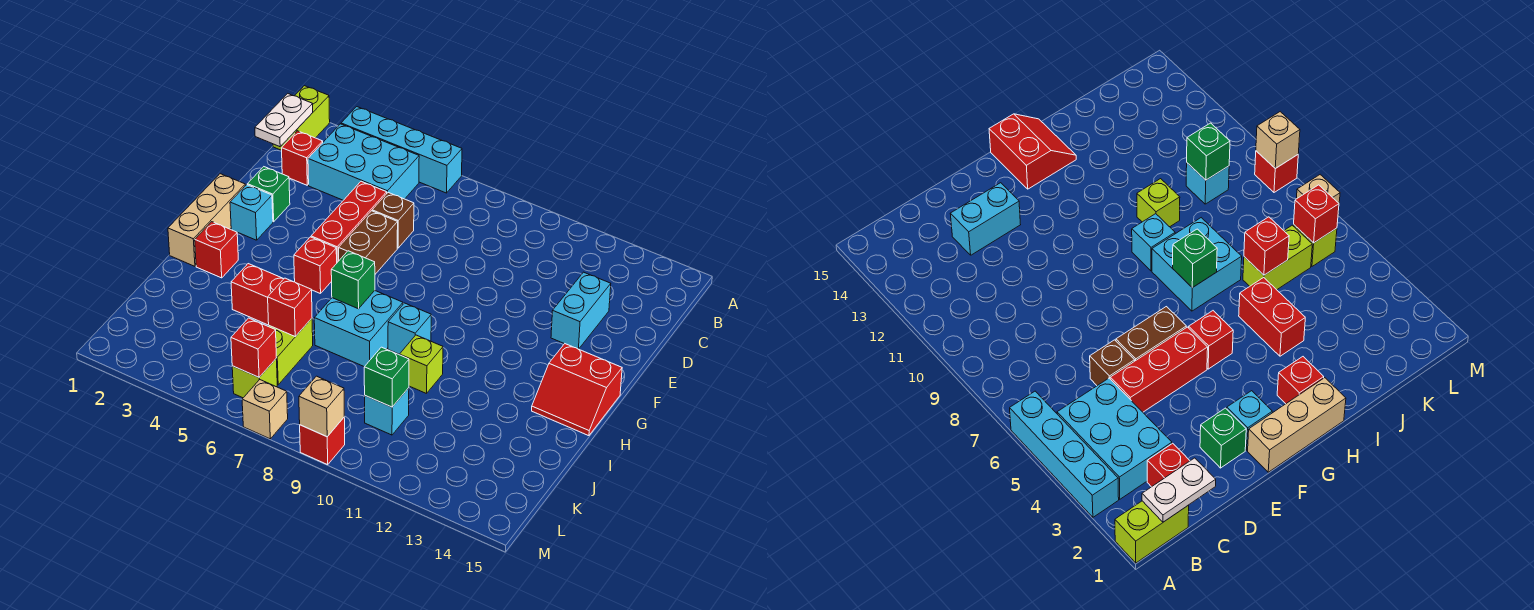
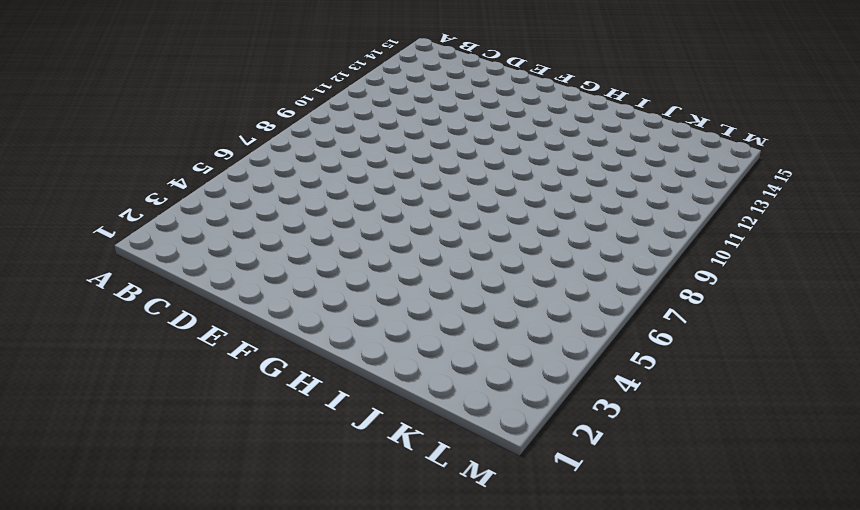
none -> lime brick A1:B1 level 1
none -> cyan brick A3:A6 level 1
none -> cyan brick B3:C5 level 1

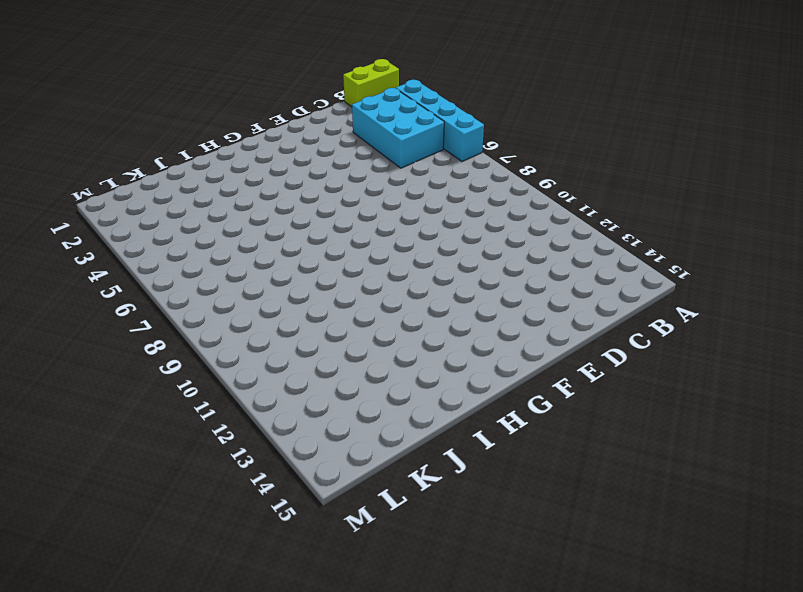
none -> red brick C2 level 1
none -> red brick D5:F5 level 1
none -> brown brick D6 level 1

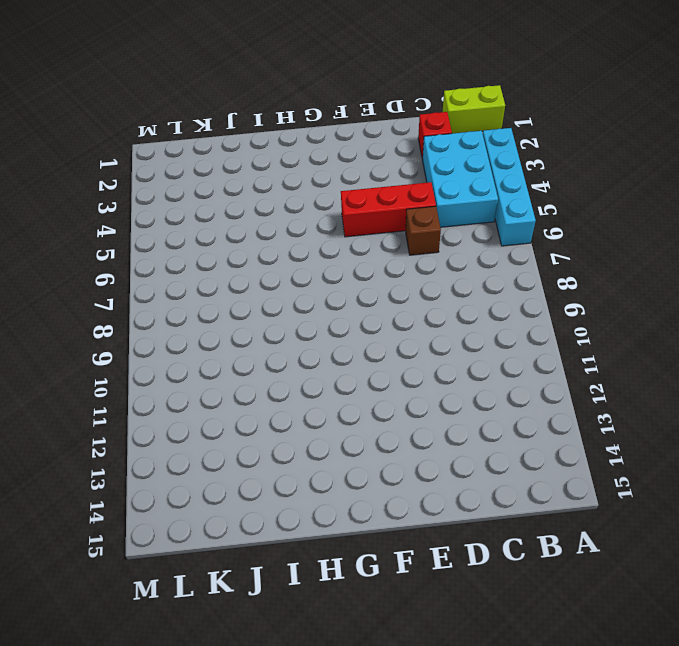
none -> cyan brick D13:E13 level 1
none -> green brick E2 level 1
none -> brown brick E6:F6 level 1

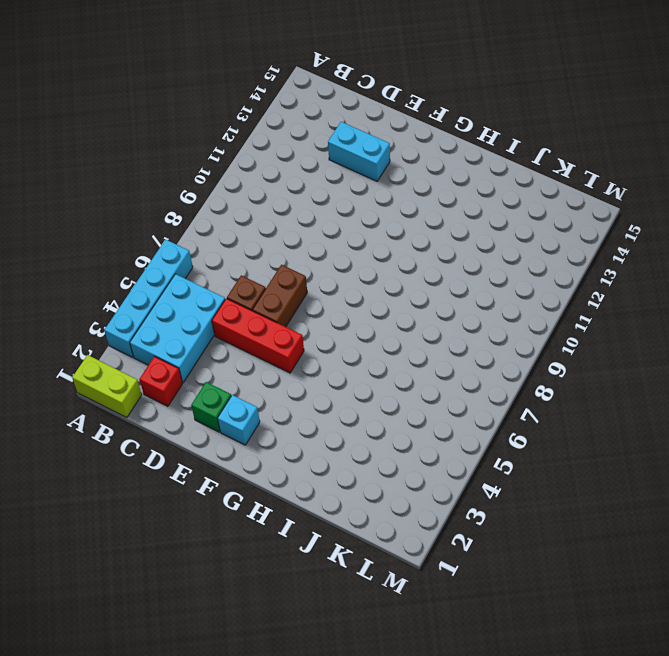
brown brick E6:E7 level 1 -> brown brick E6:F6 level 1
none -> tan brick F1:H1 level 1
none -> red brick G5 level 1
none -> red slope G14:H15 level 1 top G

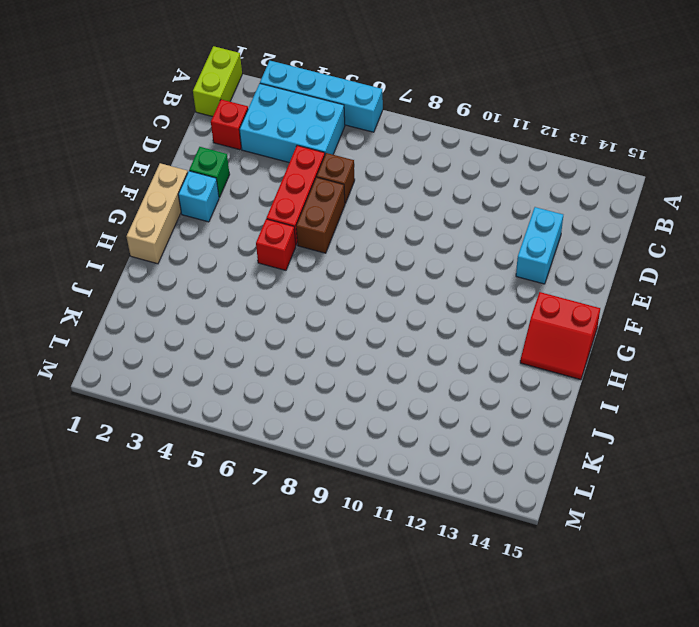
none -> red brick H2 level 1
none -> cyan brick H7:I8 level 1
none -> cyan brick H9 level 1

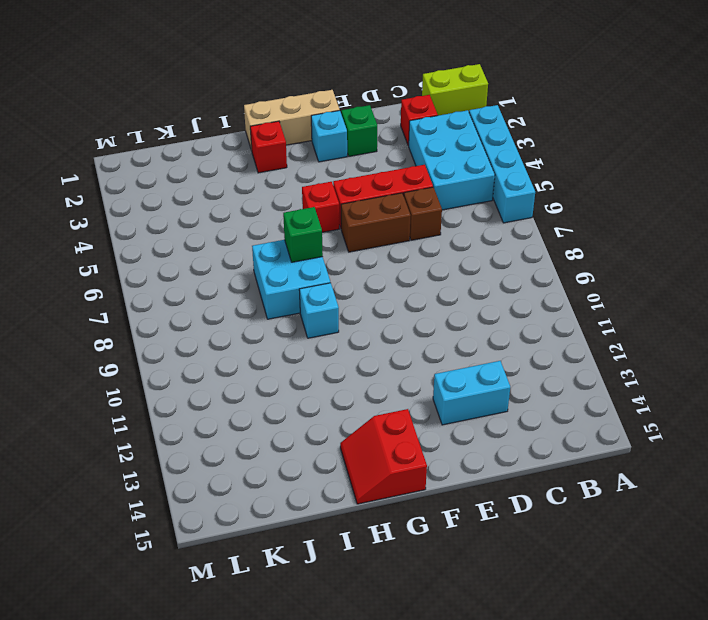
none -> red brick I4:I5 level 1
none -> lime brick I10 level 1
none -> lime brick J6:K6 level 1

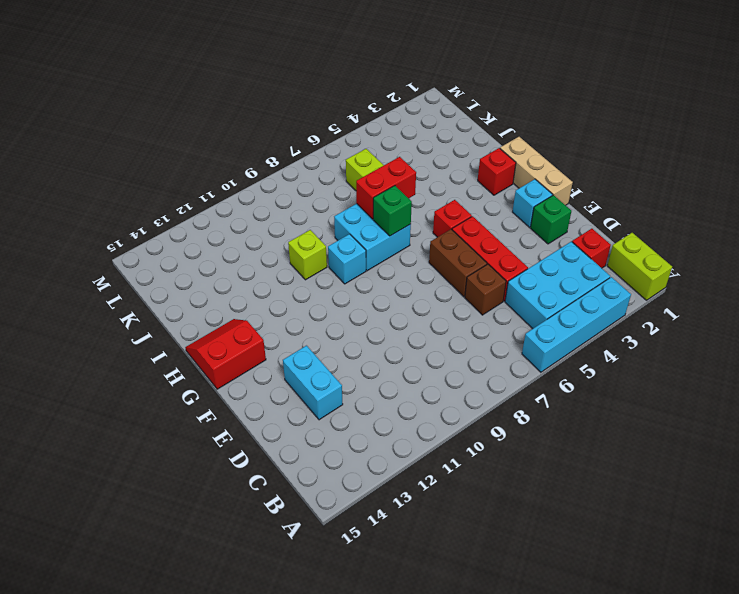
red brick I6:I7 level 2 -> red brick I4:I5 level 1
none -> cyan brick K10 level 1
none -> lime brick L6 level 1
none -> tan brick M7 level 1

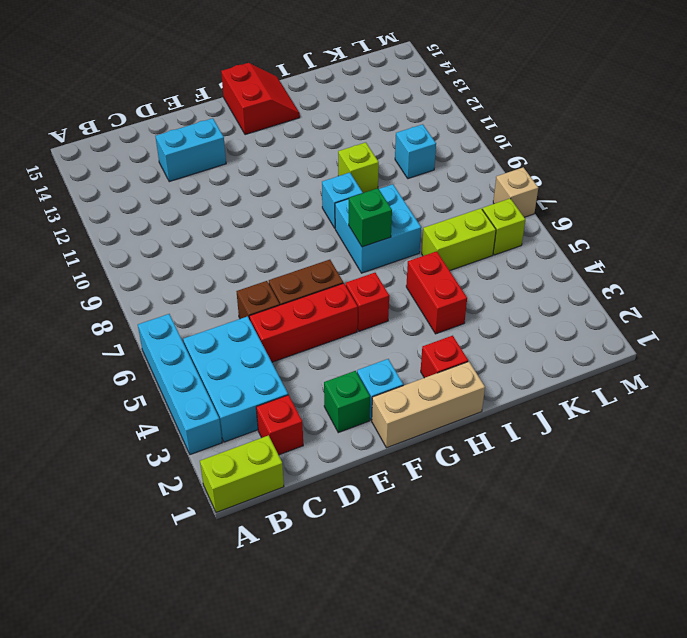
none -> red brick M9 level 1
none -> white plate B1:C1 level 2
none -> red brick J6 level 2

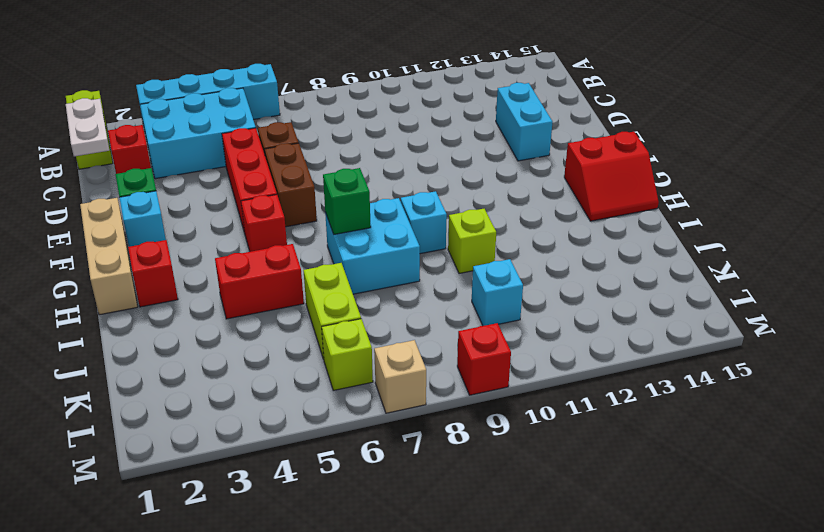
none -> red brick J6 level 2
none -> green brick K10 level 2
none -> red brick L6 level 2

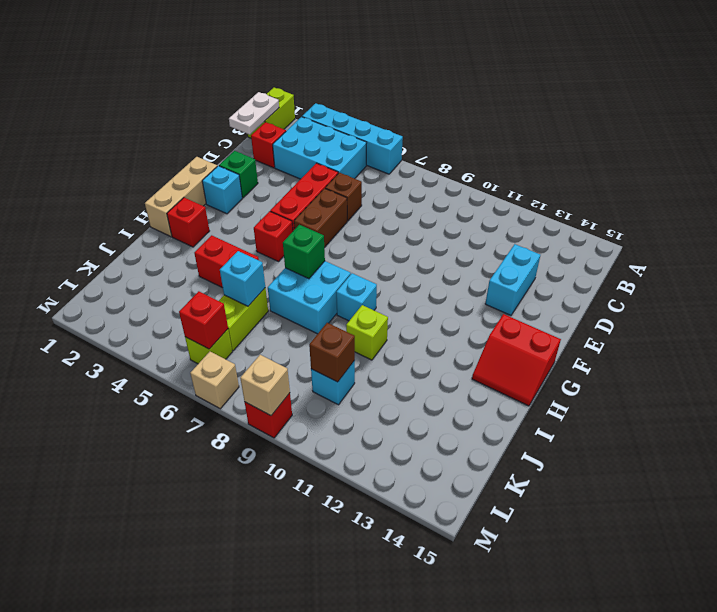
cyan brick J6 level 2 -> red brick J6 level 2
brown brick K10 level 2 -> green brick K10 level 2

